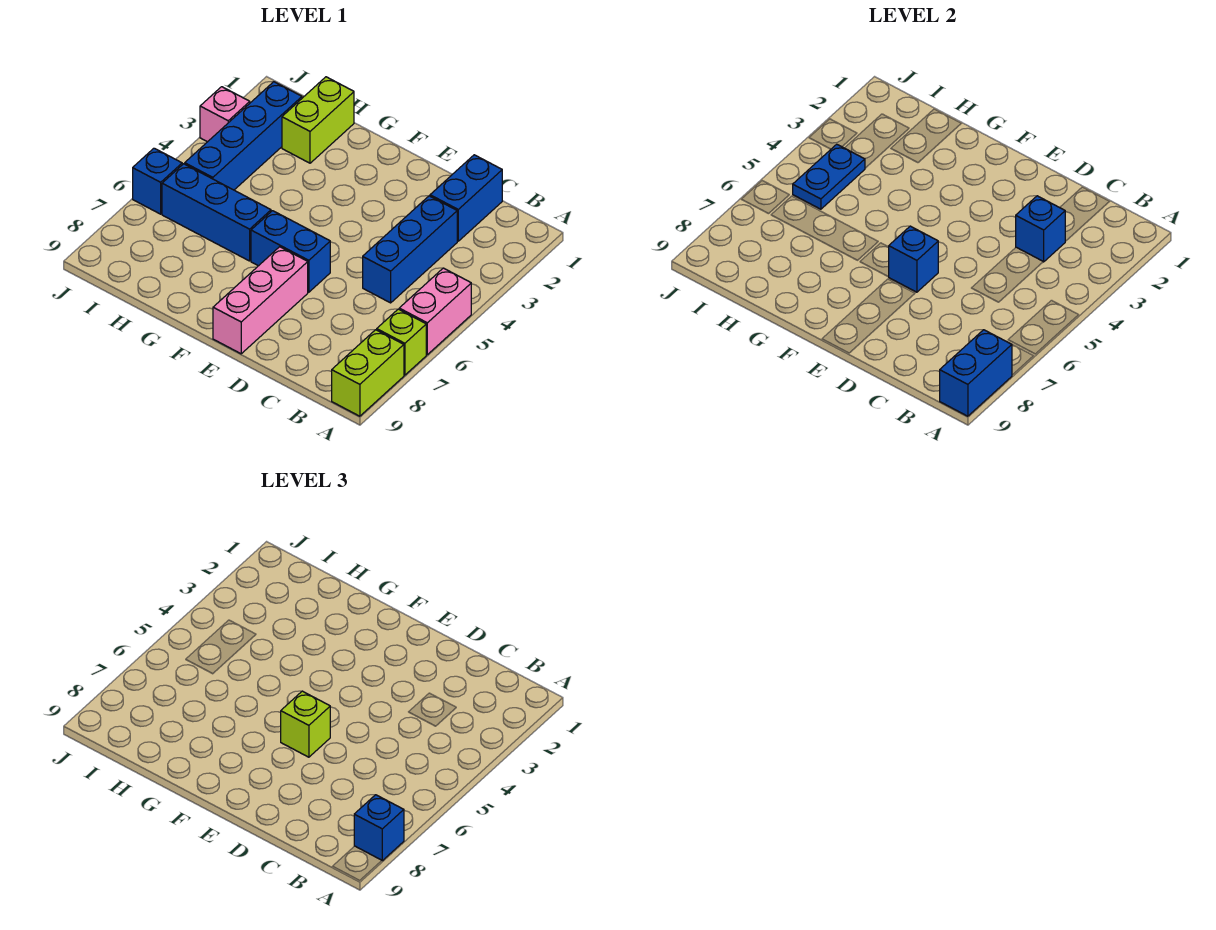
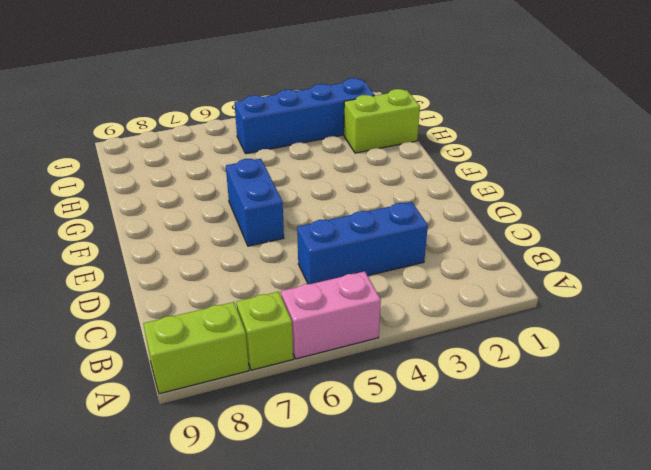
none -> blue brick C1:C2 level 1
none -> pink brick E7:E9 level 1
none -> blue brick G6:I6 level 1

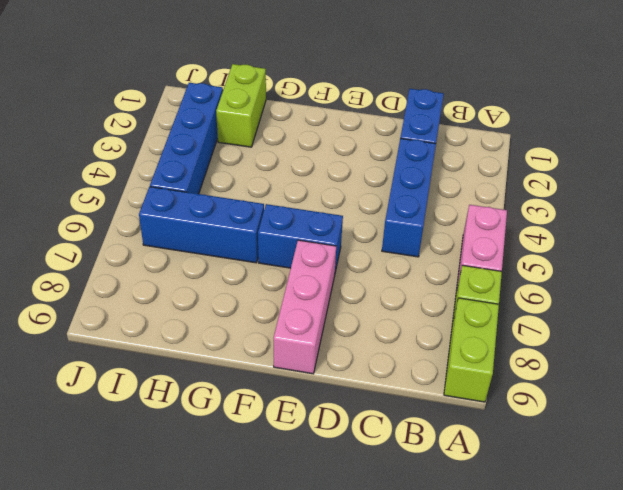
none -> pink brick J3 level 1
none -> blue brick J6 level 1
none -> blue brick A8:A9 level 2

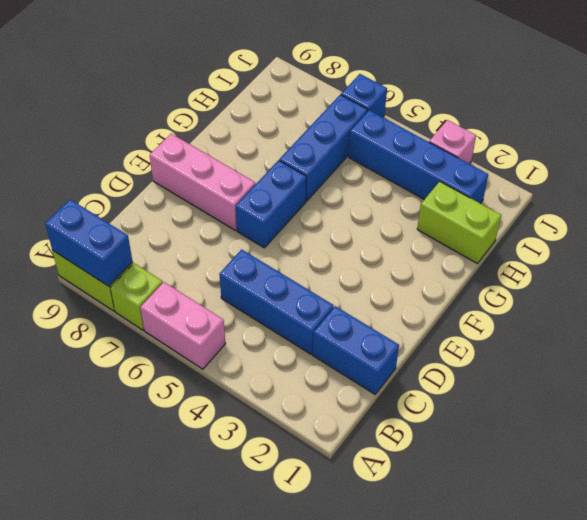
none -> blue brick C3 level 2
none -> blue brick E6 level 2
none -> blue plate I4:I5 level 2

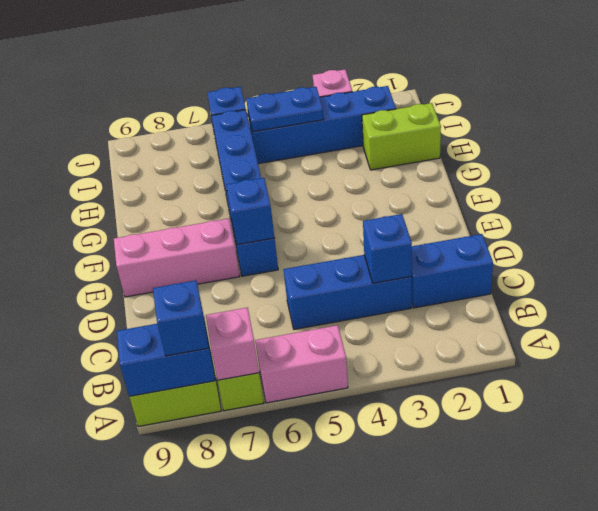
pink brick A7 level 2 -> none
none -> lime brick E6 level 3

